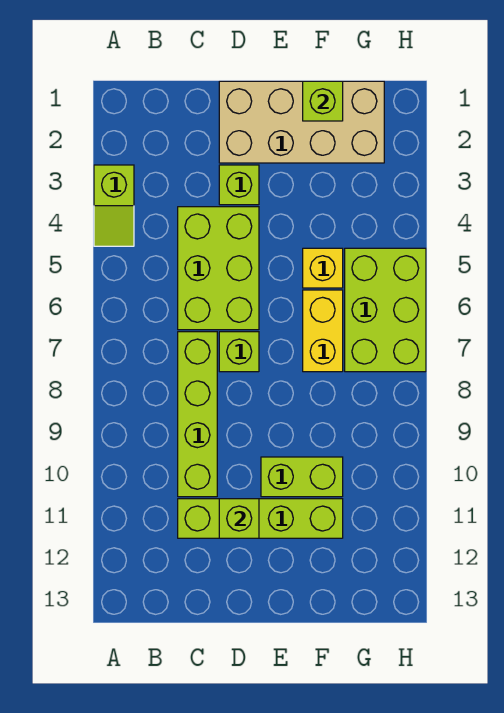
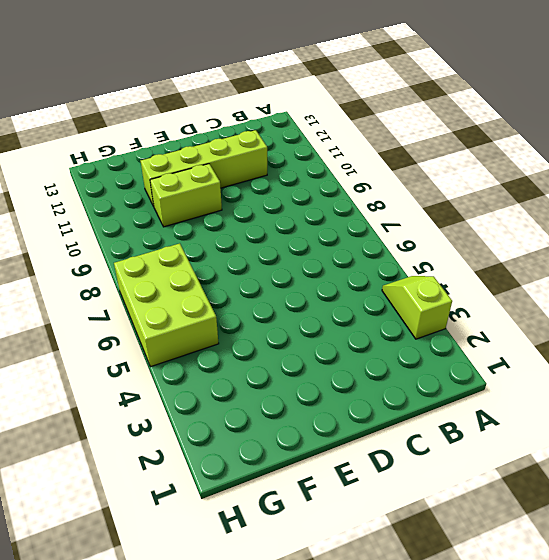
none -> lime brick C4:D6 level 1
none -> lime brick C7:C10 level 1
none -> tan brick D1:G2 level 1

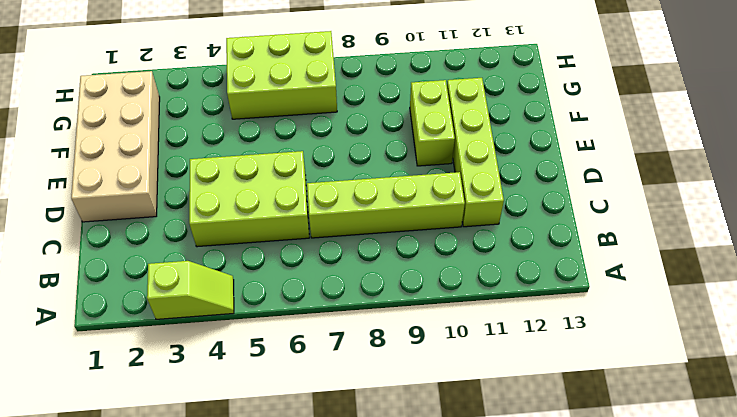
none -> lime brick D3 level 1
none -> lime brick D7 level 1
none -> yellow brick F5 level 1

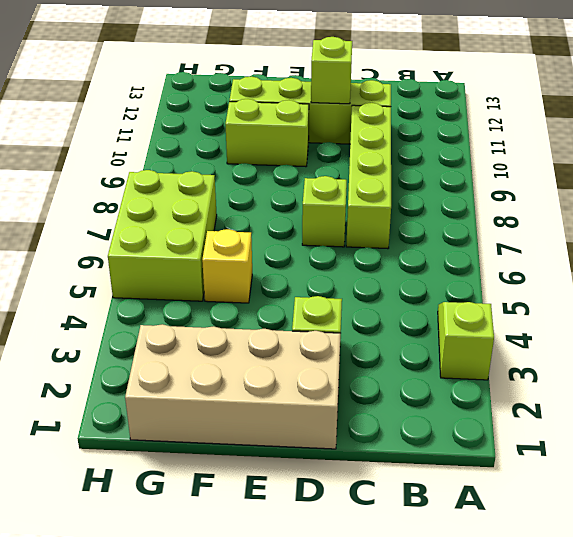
none -> lime brick C4:D6 level 1
none -> yellow brick F6:F7 level 1
none -> lime brick F1 level 2

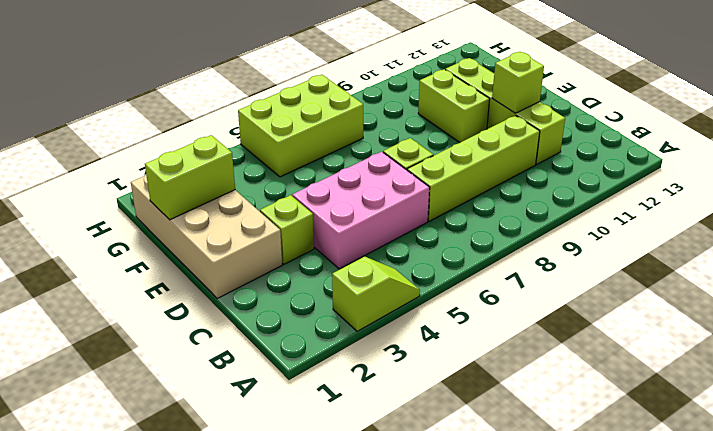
pink brick C4:D6 level 1 -> lime brick C4:D6 level 1
lime brick F1:F2 level 2 -> lime brick F1 level 2
none -> yellow brick F5 level 1
none -> yellow brick F6:F7 level 1

